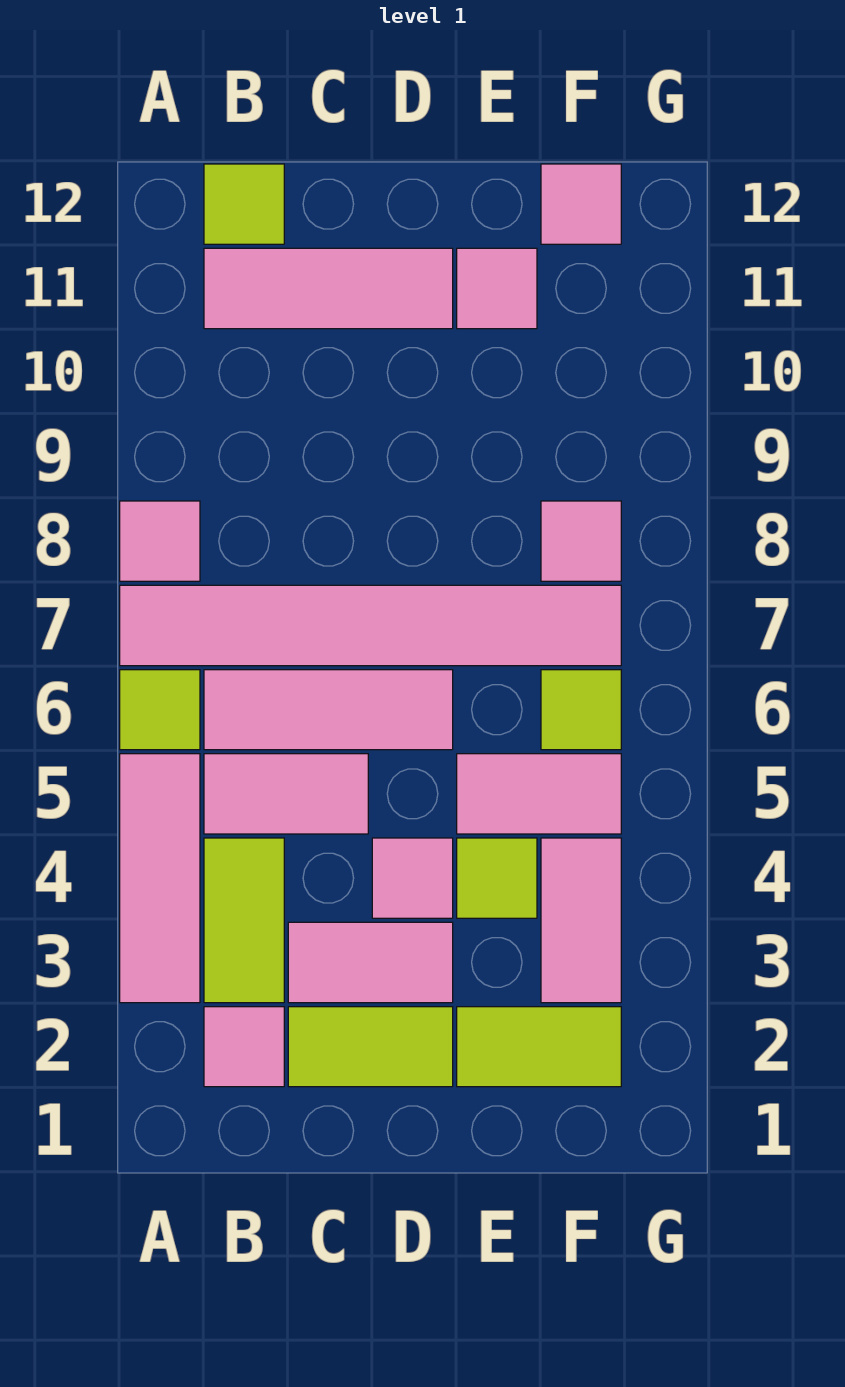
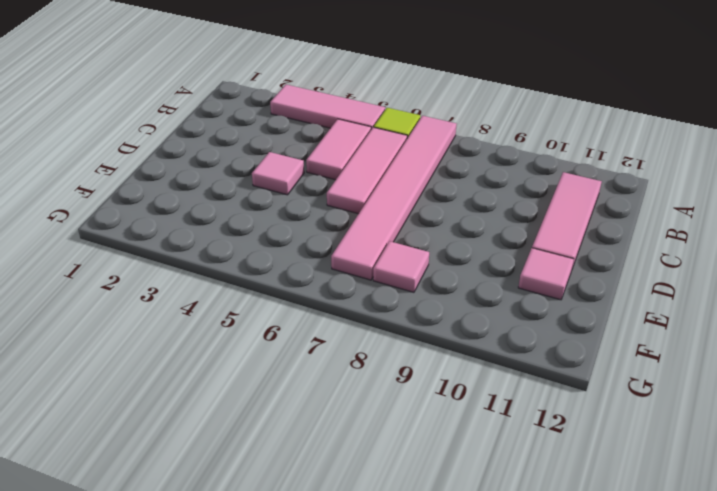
none -> pink tile A8 level 1
none -> pink tile B2 level 1
none -> lime tile B3:B4 level 1

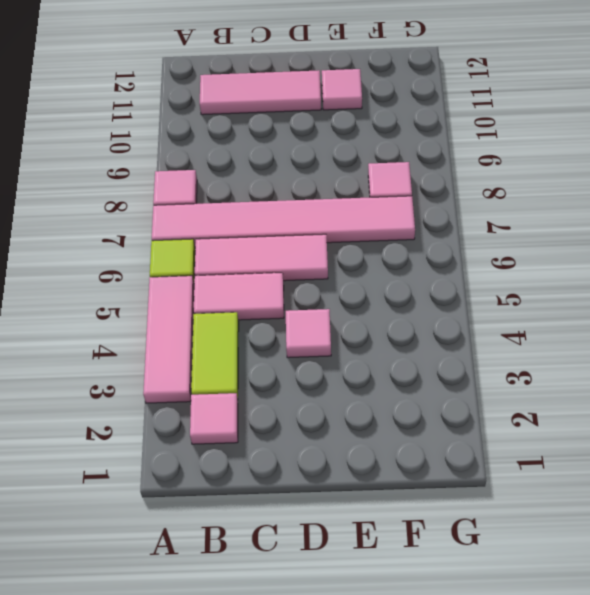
none -> lime tile B12 level 1
none -> lime tile C2:D2 level 1
none -> pink tile C3:D3 level 1

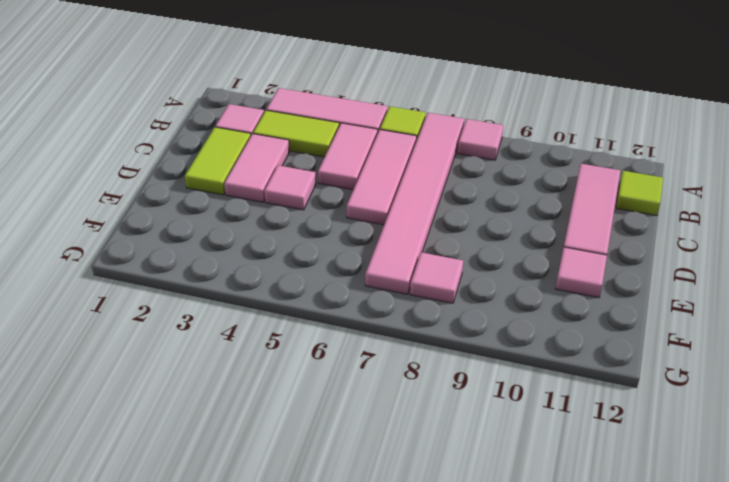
none -> lime tile E2:F2 level 1
none -> lime tile E4 level 1
none -> pink tile E5:F5 level 1

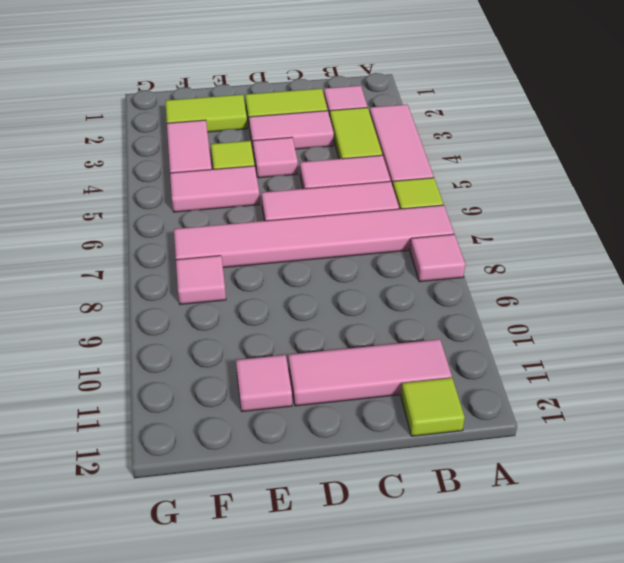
none -> lime tile F6 level 1
none -> pink tile F12 level 1

